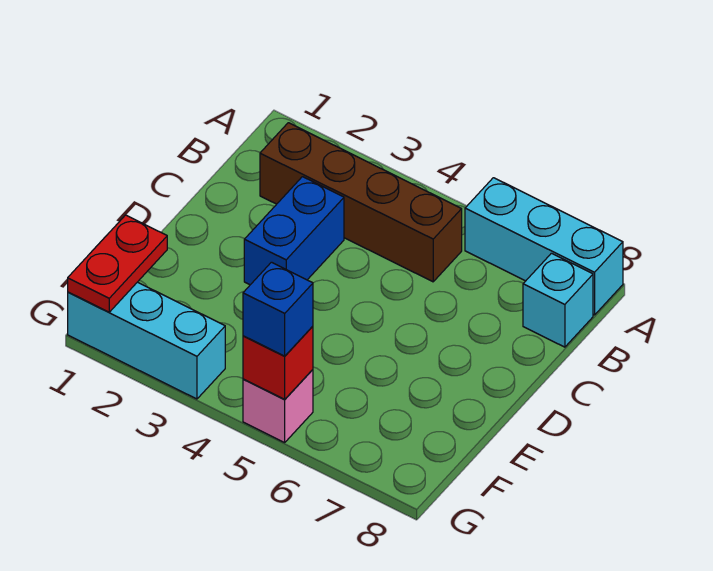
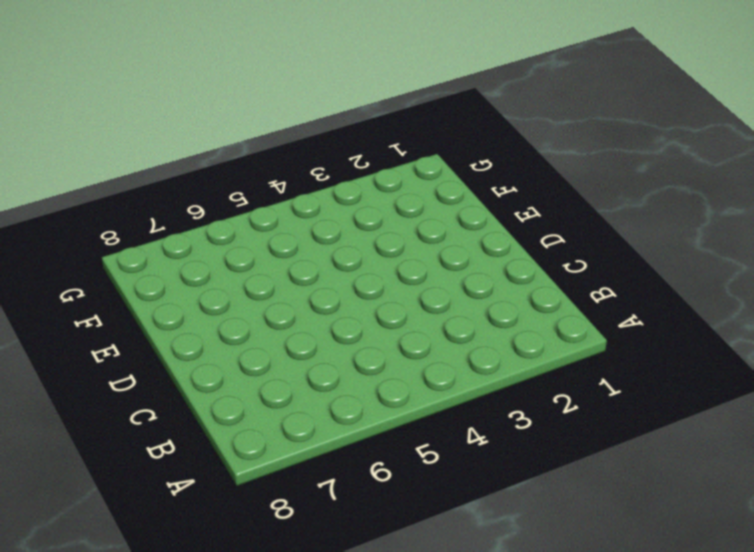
none -> cyan brick A6:A8 level 1
none -> brown brick B2:B5 level 1

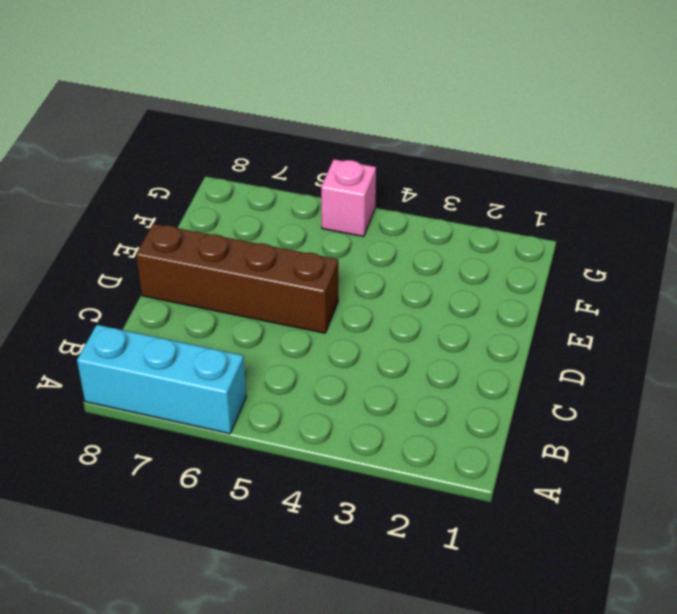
brown brick D5:D8 level 1 -> brown brick B2:B5 level 1
none -> cyan brick B8 level 1
none -> blue brick C3:D3 level 1

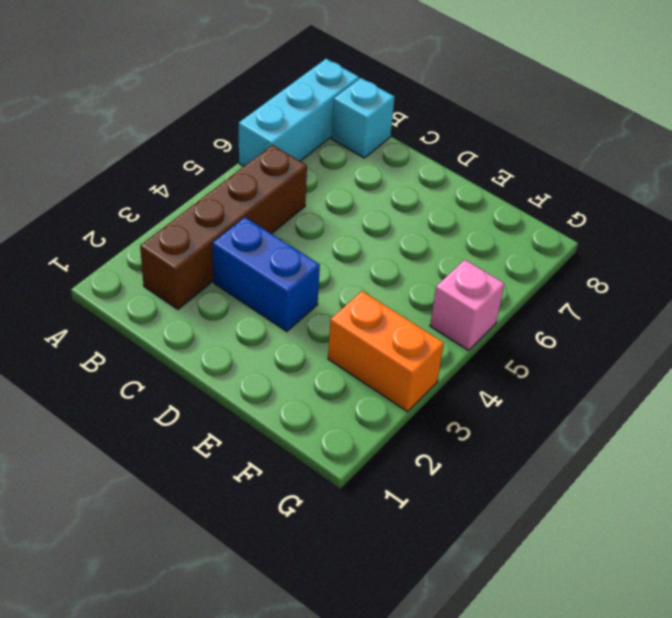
orange brick F3:G3 level 1 -> cyan brick G1:G3 level 1
none -> red plate F1:G1 level 2
none -> red brick G5 level 2

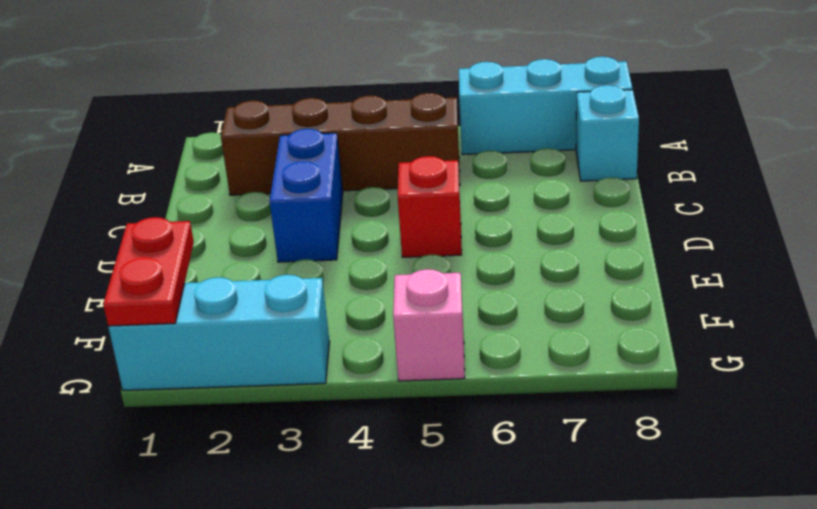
red brick D5 level 1 -> red brick G5 level 2
none -> blue brick G5 level 3

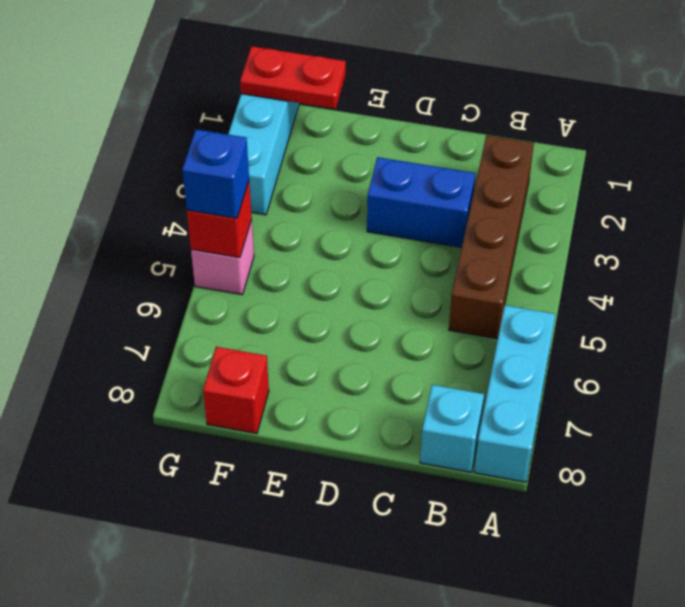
red brick F8 level 1 -> none

